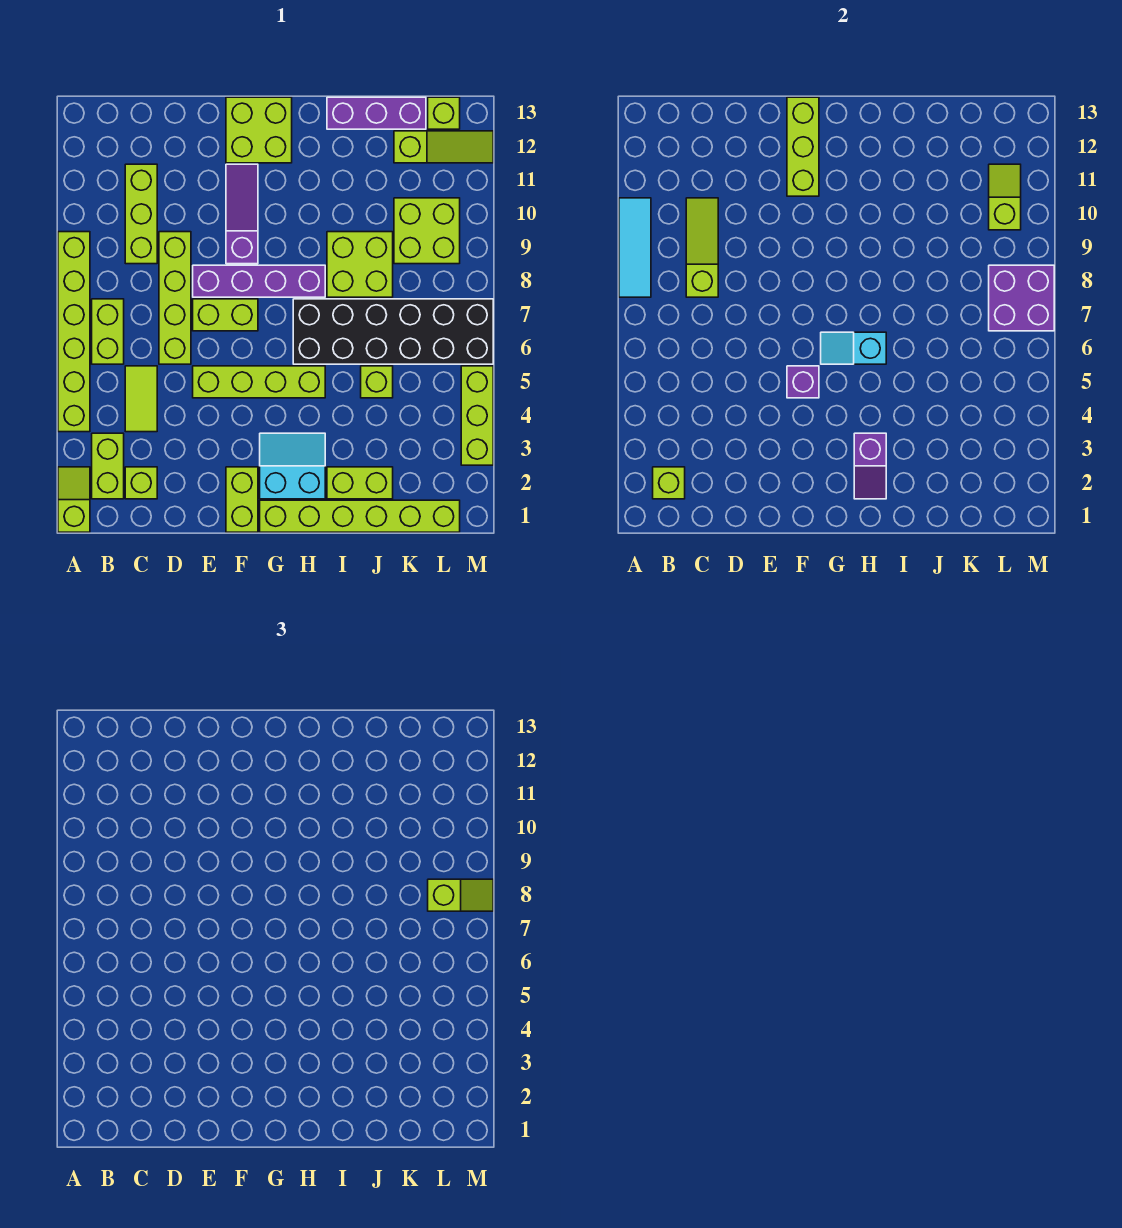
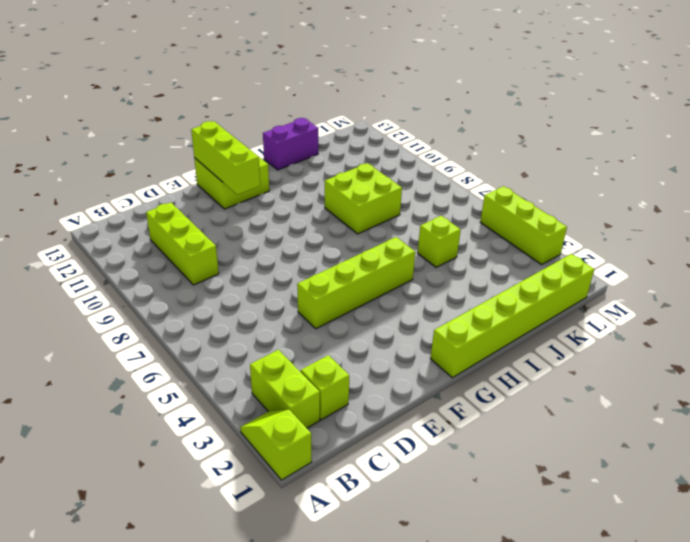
purple brick I13:J13 level 1 -> purple brick I13:K13 level 1
none -> lime brick A4:A9 level 1
none -> lime brick B6:B7 level 1
none -> lime tile C4:C5 level 1
none -> lime brick D6:D9 level 1

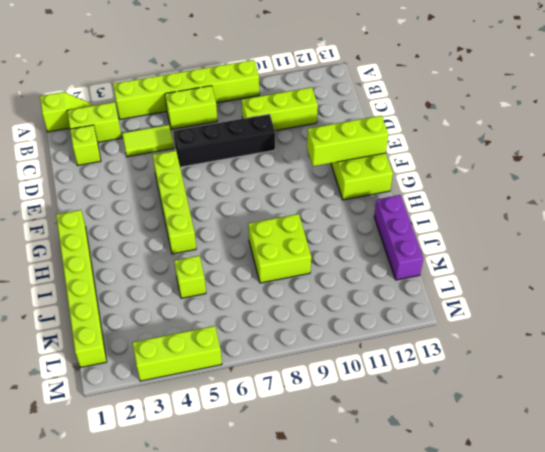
black brick D6:D9 level 1 -> lime brick D6:D9 level 1
none -> lime brick E7:F7 level 1
none -> purple brick E8:H8 level 1
none -> lime brick F1:F2 level 1
none -> purple slope F9:F11 level 1 top 9

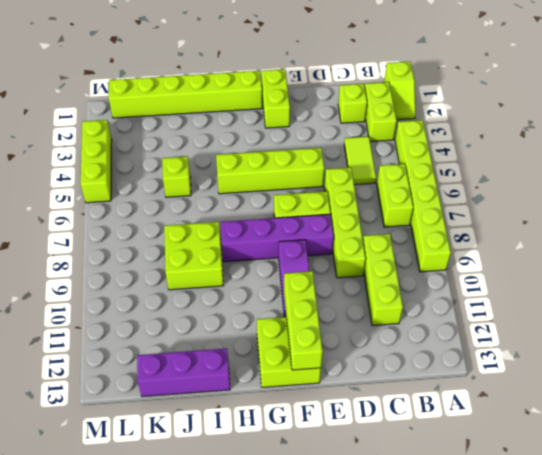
none -> cyan slope G2:H3 level 1 top 2
none -> black brick H6:M7 level 1
none -> lime brick I2:J2 level 1
none -> lime brick K9:L10 level 1

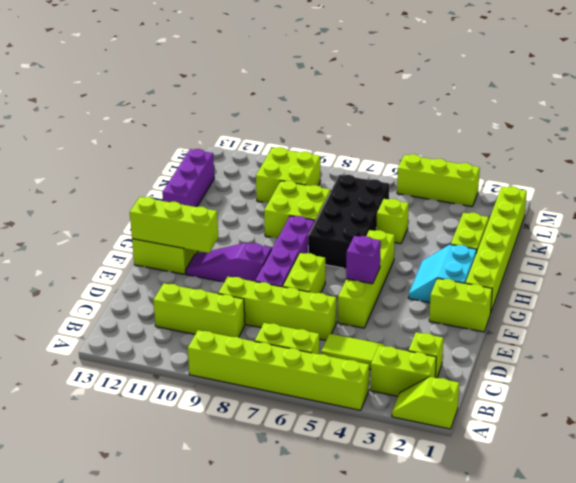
black brick H6:K7 level 1 -> black brick H6:M7 level 1
none -> lime slope K12:M12 level 1 top K
none -> lime brick L13 level 1
none -> cyan tile A8:A10 level 2
none -> lime brick B2 level 2

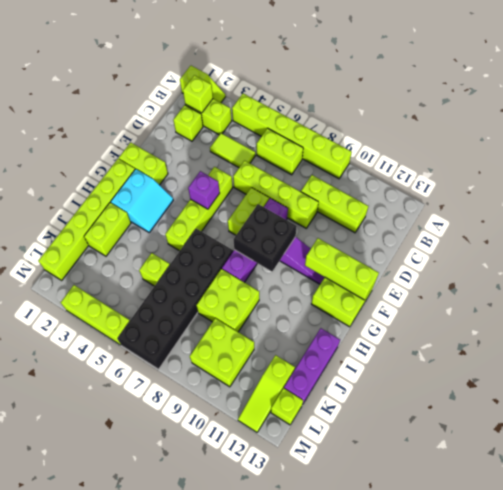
black brick F8:G9 level 2 -> none
none -> cyan tile A8:A10 level 2
none -> lime slope C8:C10 level 2 top 8
none -> cyan slope G6:H6 level 2 top H
none -> purple slope H2:H3 level 2 top 3

